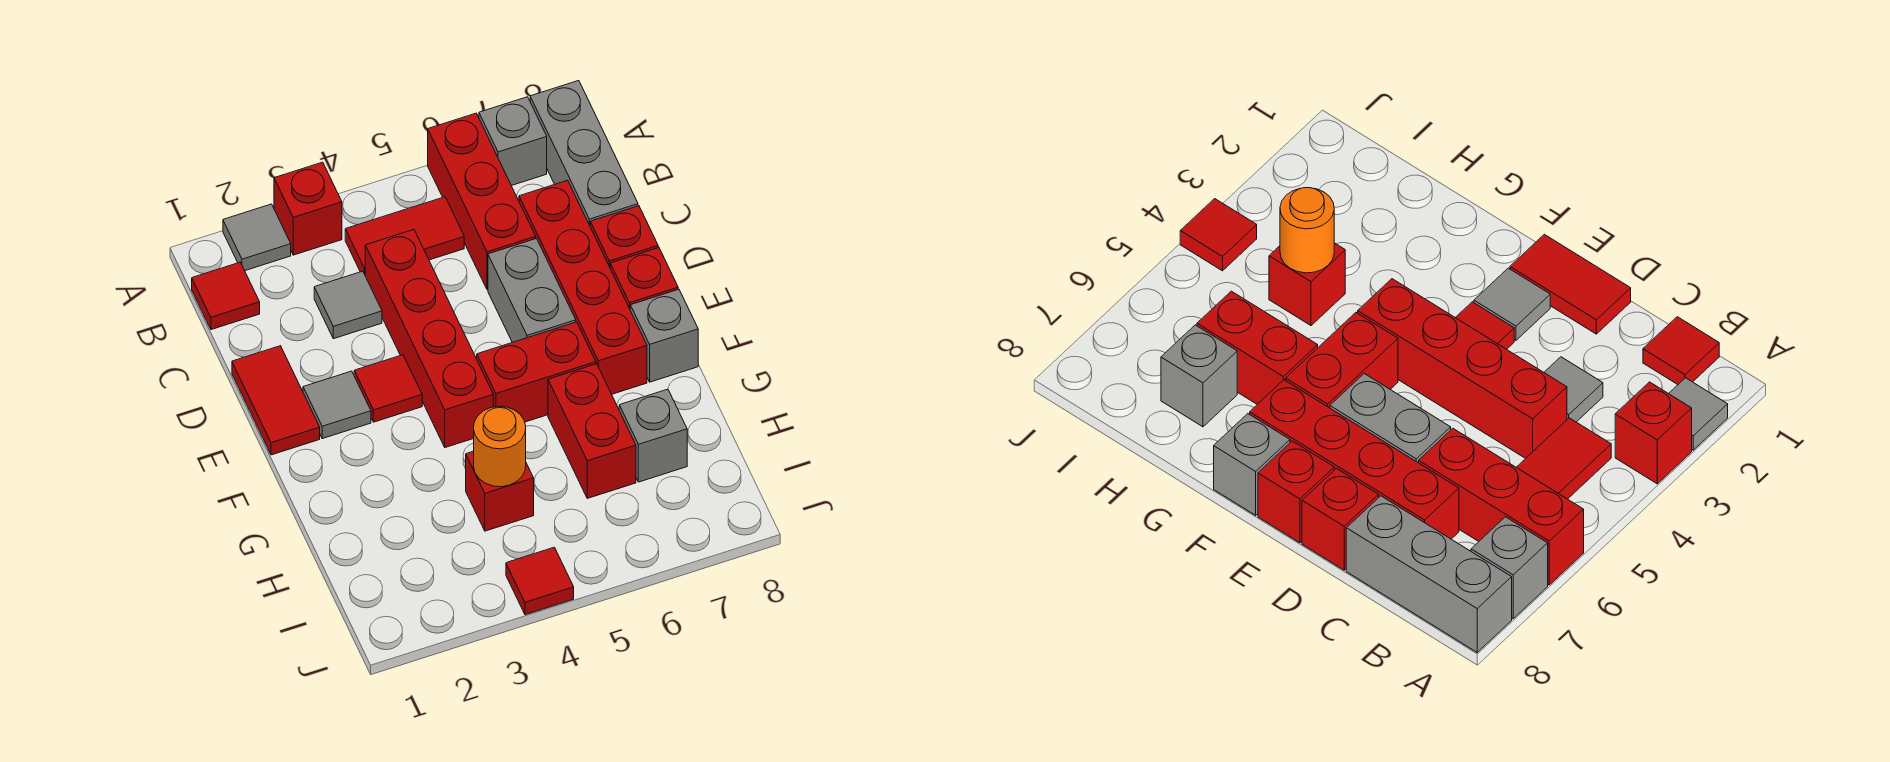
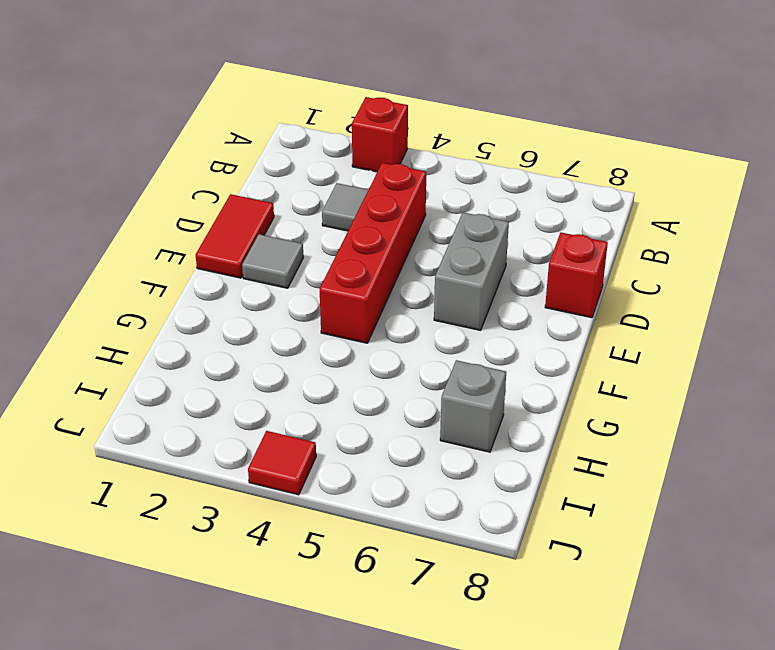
none -> grey tile A2 level 1
none -> red brick A6:C6 level 1
none -> grey brick A7 level 1

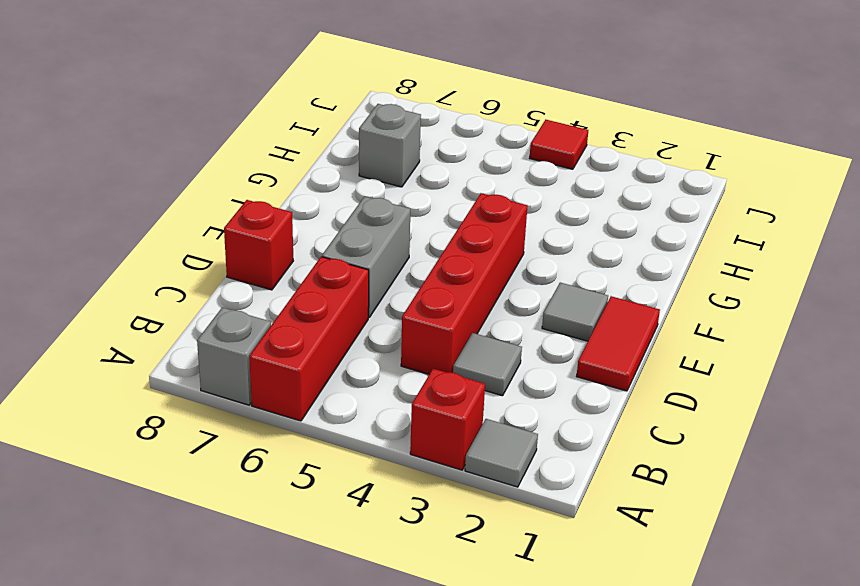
none -> grey brick A8:C8 level 1
none -> red tile B1 level 1
none -> red tile B4:B5 level 1

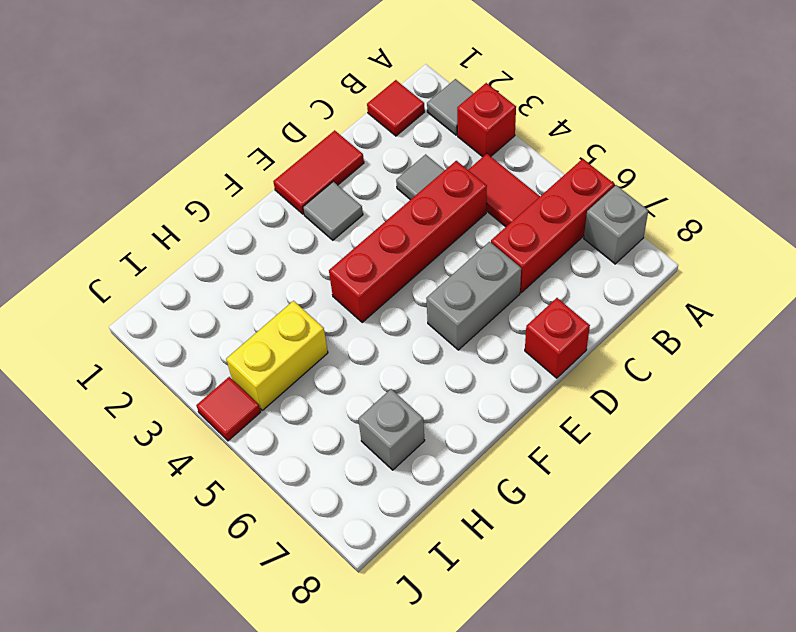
yellow brick H4:I4 level 1 -> red brick H4 level 1
none -> grey brick A8:C8 level 1
none -> red brick C7:F7 level 1
none -> red tile E3 level 1

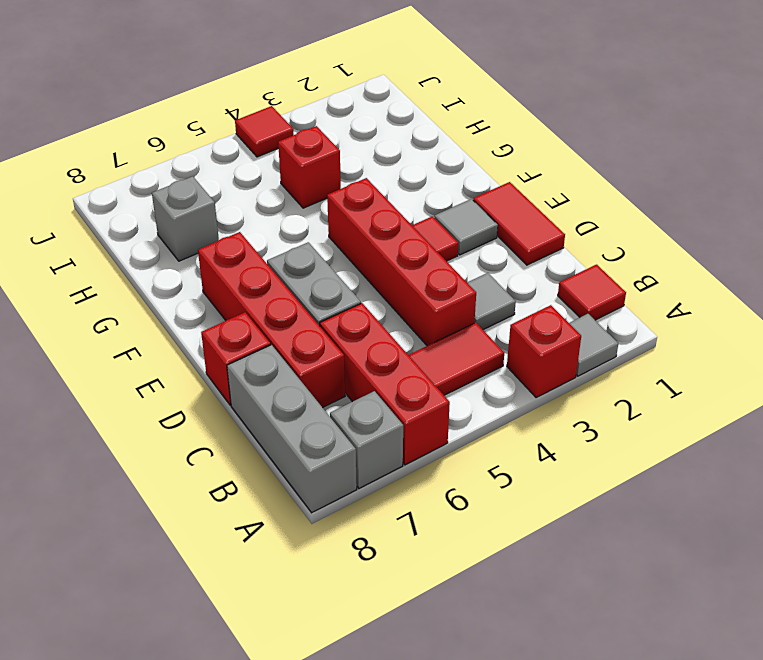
none -> red brick E8 level 1
none -> red brick F5:F6 level 1
none -> grey brick F8 level 1

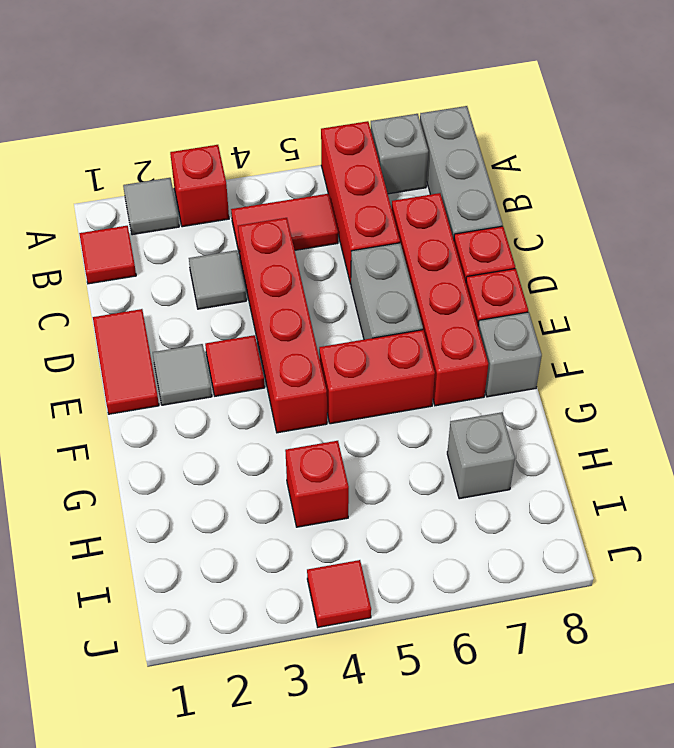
none -> red brick G6:H6 level 1
none -> orange round brick H4 level 2

